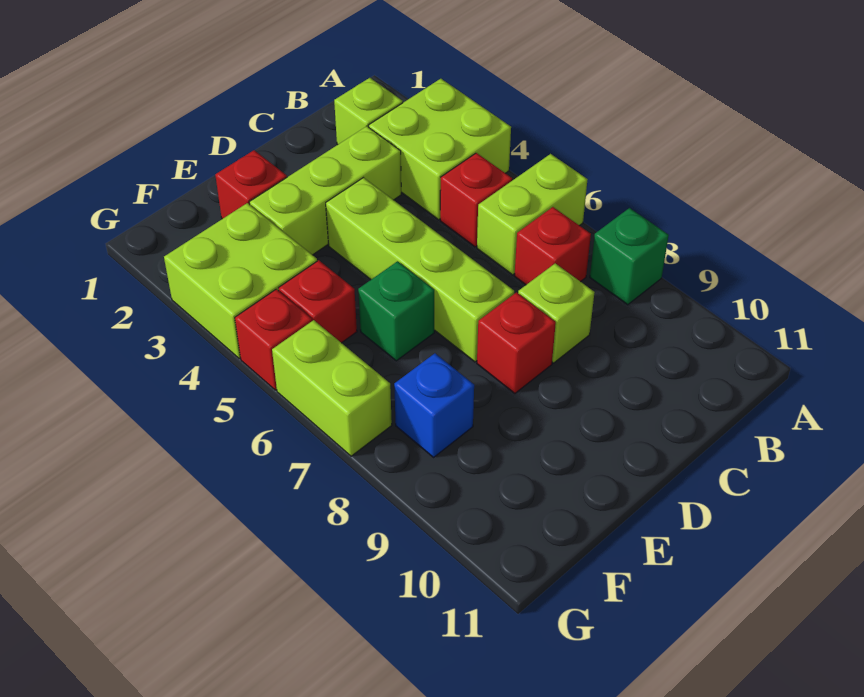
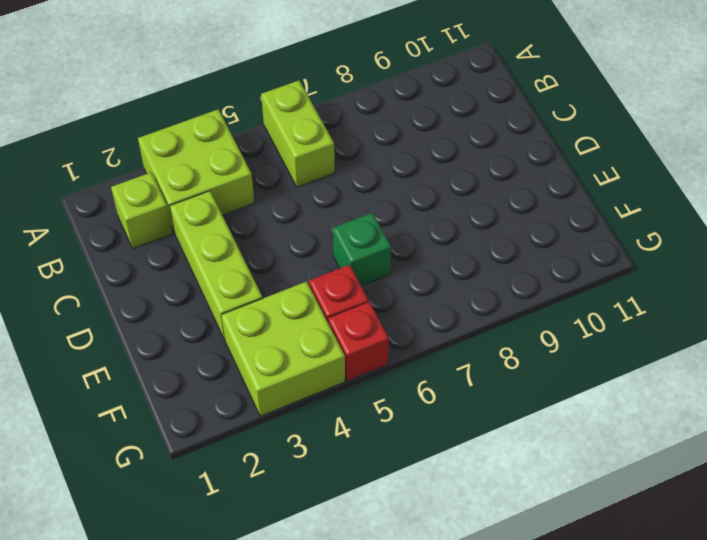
none -> green brick A8 level 1
none -> red brick B5 level 1
none -> red brick B7 level 1

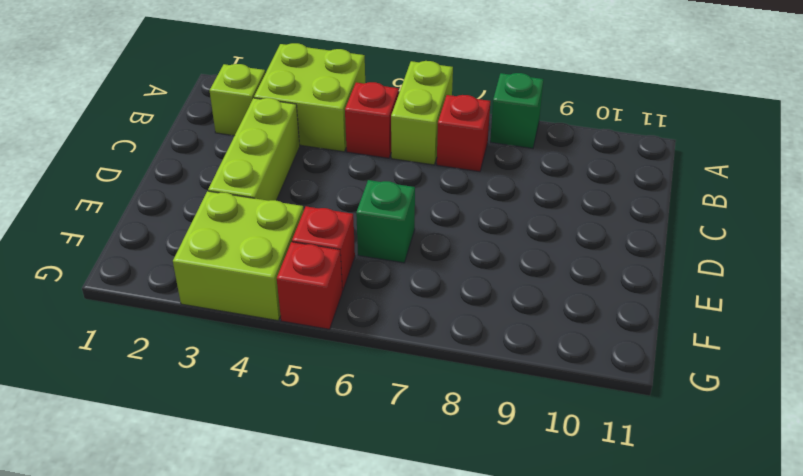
none -> lime brick C8 level 1
none -> lime brick D4:D7 level 1
none -> red brick D8 level 1

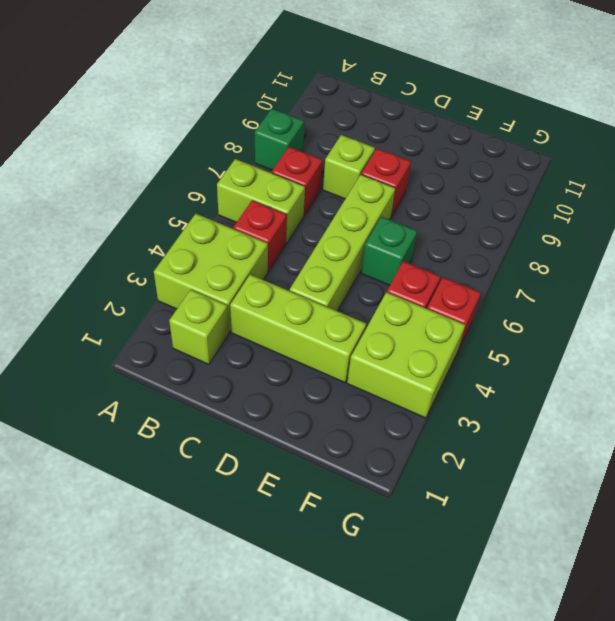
none -> red brick E2 level 1
none -> blue brick F8 level 1
none -> lime brick G6:G7 level 1

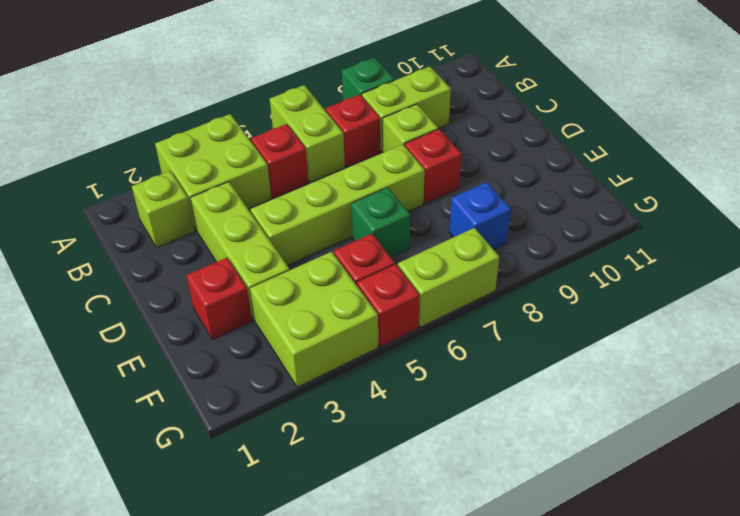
lime brick B8:B9 level 1 -> none

